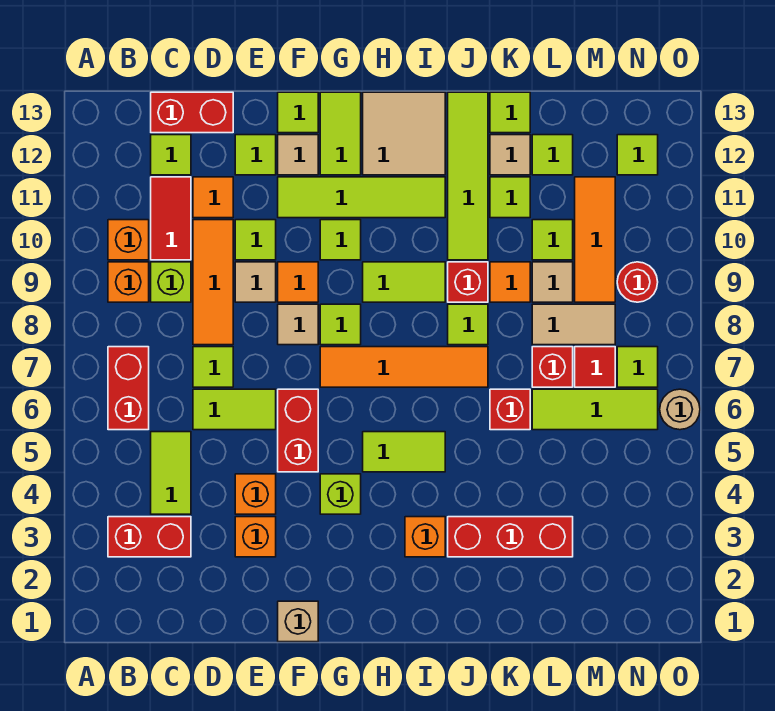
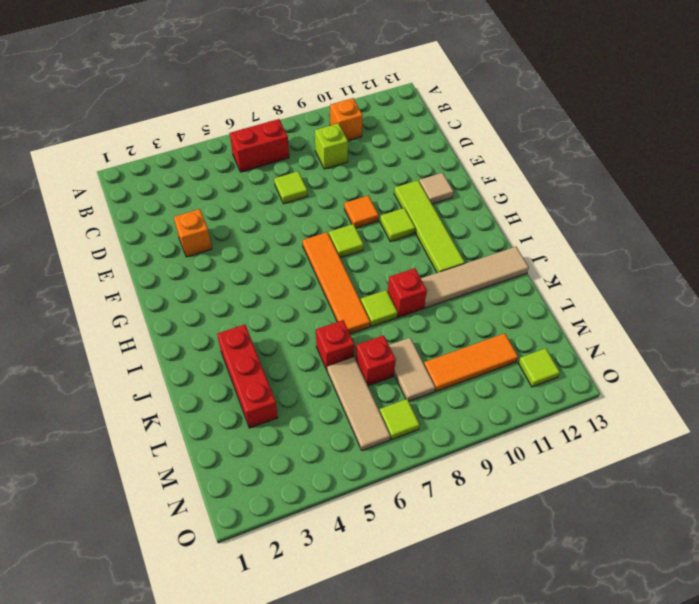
tan tile J10:J13 level 1 -> lime tile J10:J13 level 1
tan tile L6:N6 level 1 -> lime tile L6:N6 level 1
none -> red brick B3:C3 level 1
none -> orange brick B9 level 1
none -> lime tile C4:C5 level 1
none -> red tile C10:C11 level 1

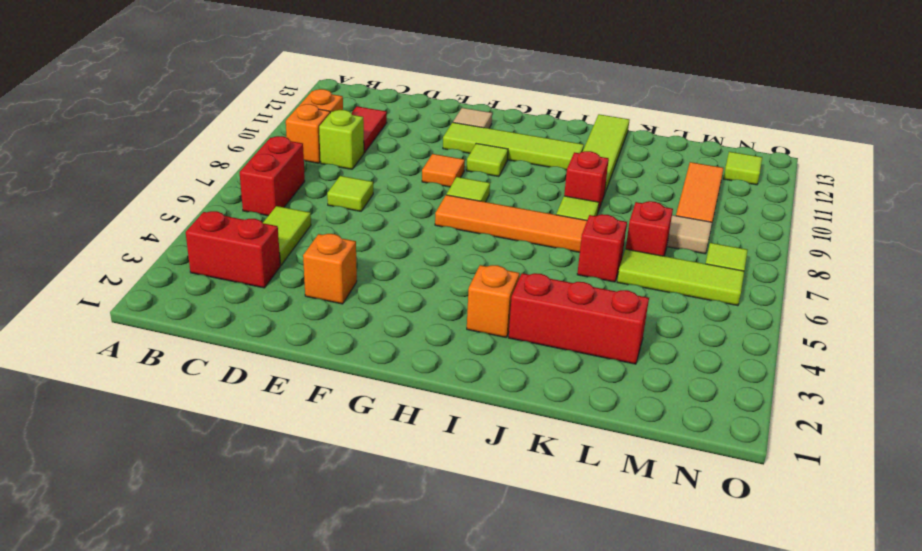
none -> lime tile C12 level 1
none -> red brick C13:D13 level 1
none -> lime tile D6:E6 level 1
none -> orange tile D8:D10 level 1

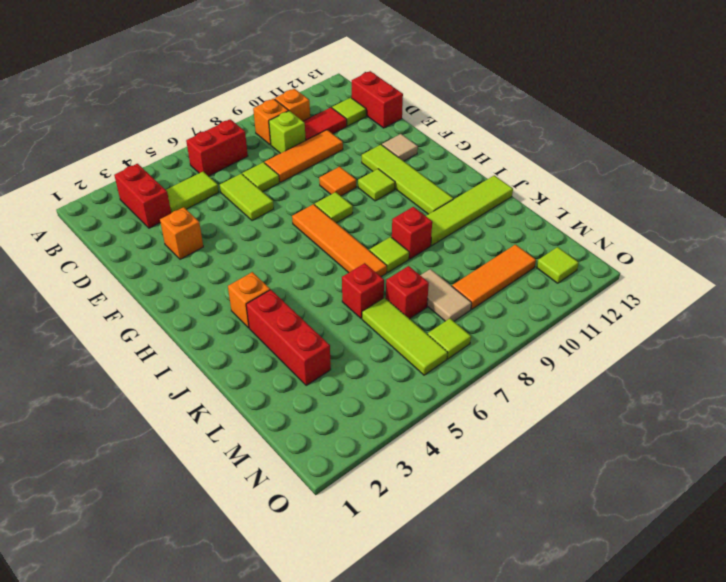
none -> orange tile D11 level 1
none -> orange brick E4 level 1
none -> tan tile E9 level 1
none -> lime tile E10 level 1

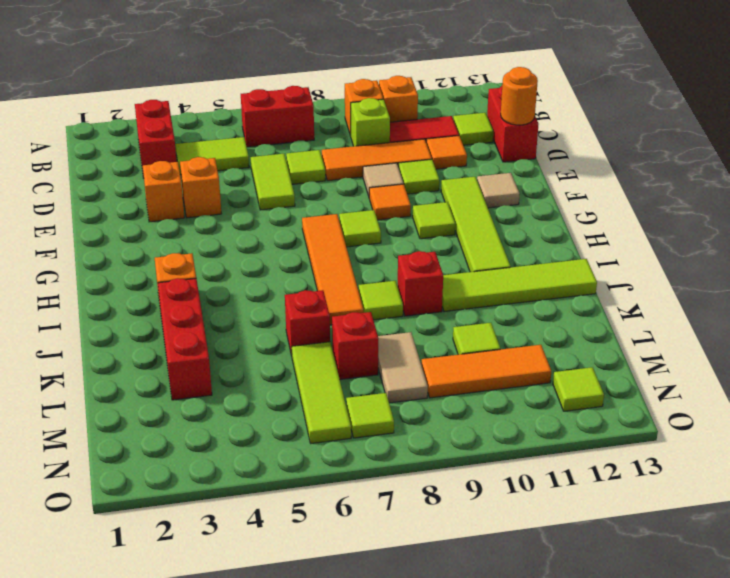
orange round brick D13 level 2 -> none
none -> lime tile E12 level 1
none -> tan brick F1 level 1
none -> red brick F5:F6 level 1
none -> tan tile F8 level 1

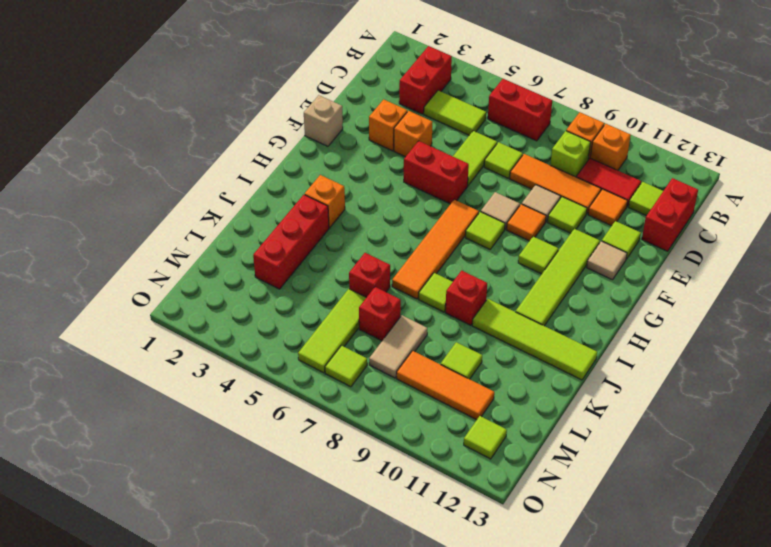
none -> lime tile F13 level 1
none -> lime brick G4 level 1
none -> lime tile G12:G13 level 1
none -> lime tile H5:I5 level 1

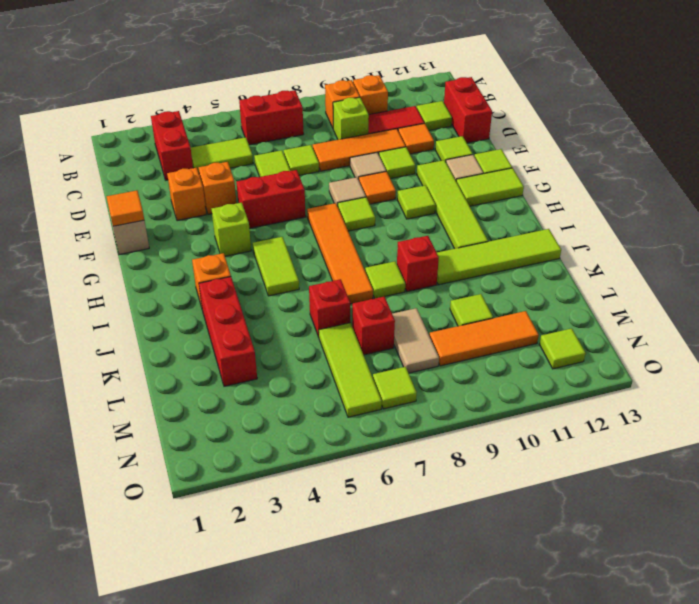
orange tile F1 level 2 -> orange tile K9 level 1
none -> lime tile H9:I9 level 1
none -> tan tile H12:I13 level 1
none -> lime tile K11 level 1
none -> tan tile K12 level 1

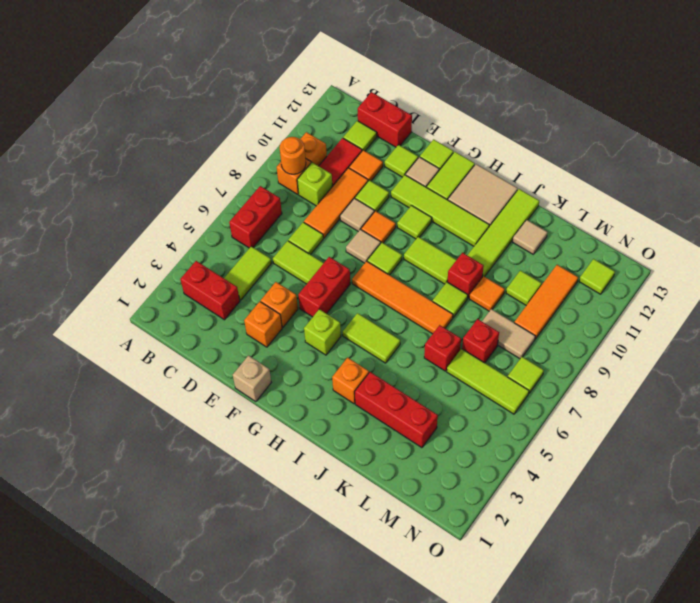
orange round brick B9 level 2 -> none
none -> lime tile K11 level 1
none -> lime tile K13 level 1
none -> tan tile L9 level 1
none -> lime tile L12 level 1

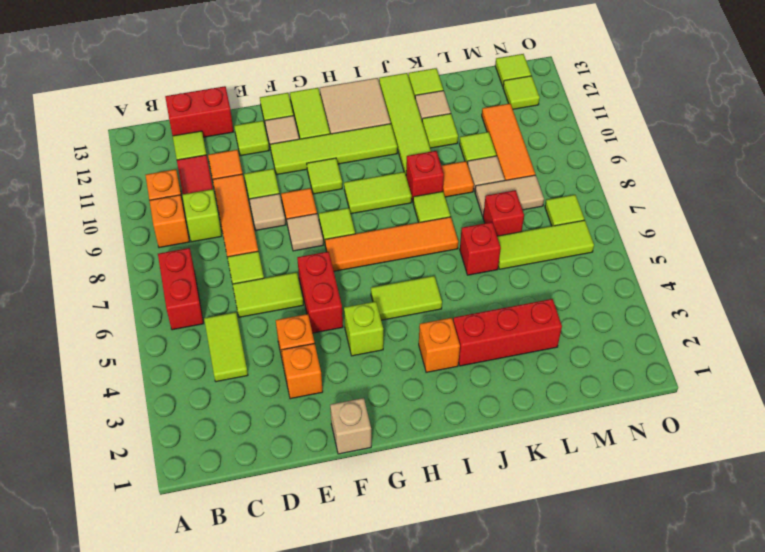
lime tile N13 level 1 -> lime tile L12 level 1
none -> red brick B3:C3 level 1
none -> red tile M7 level 1
none -> red round brick N9 level 1
none -> tan round brick O6 level 1

